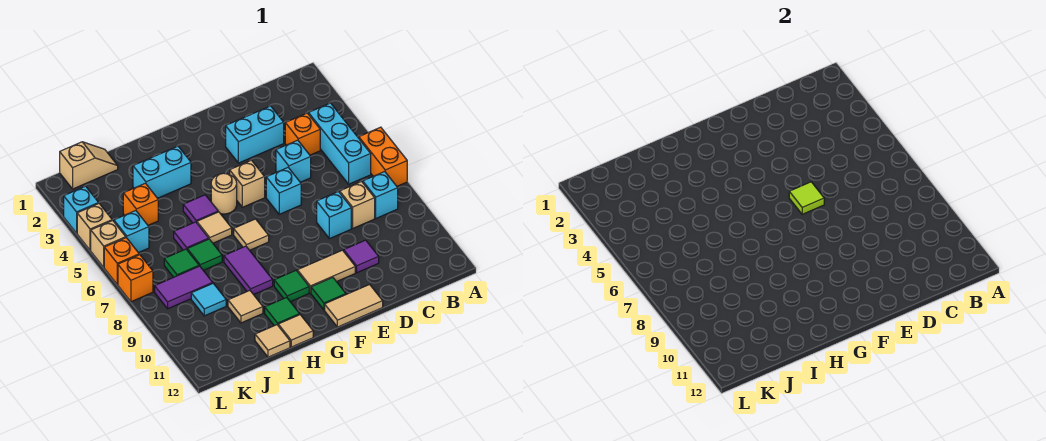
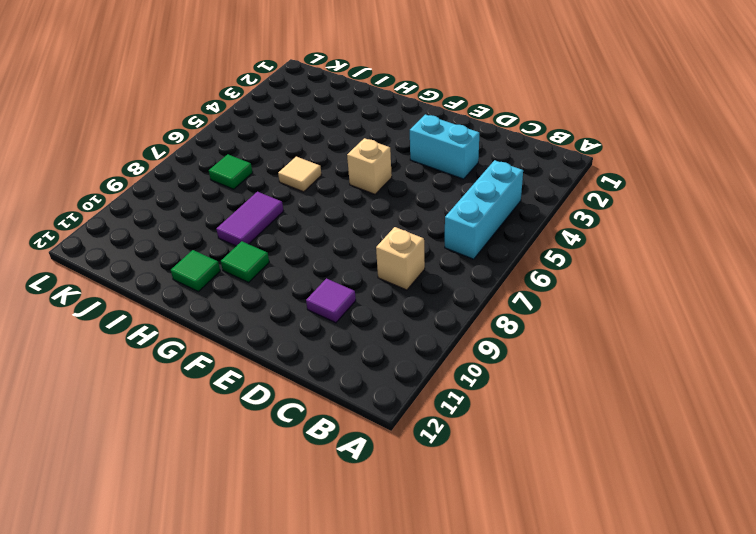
none -> orange brick A6:A7 level 1
none -> cyan brick B8 level 1
none -> orange brick C4 level 1
none -> cyan brick D5 level 1

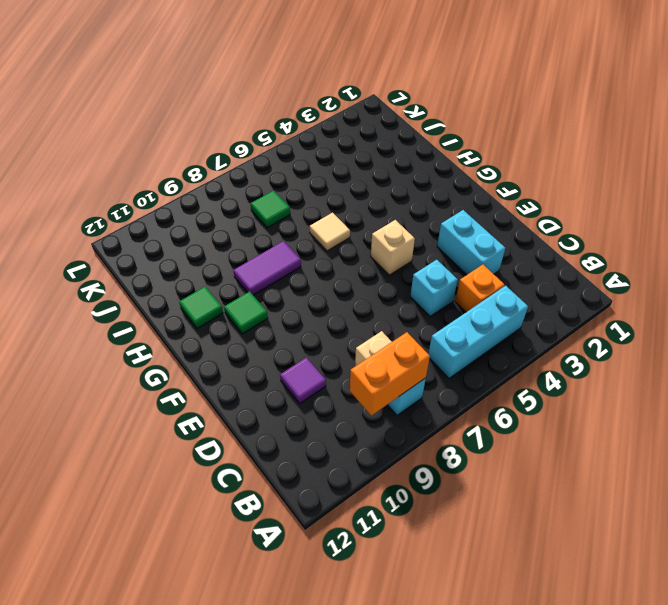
orange brick B8:B9 level 2 -> orange brick A6:A7 level 1
none -> cyan brick D8 level 1
none -> cyan brick E6 level 1
none -> tan tile E10:F10 level 1
none -> tan tile E12:F12 level 1

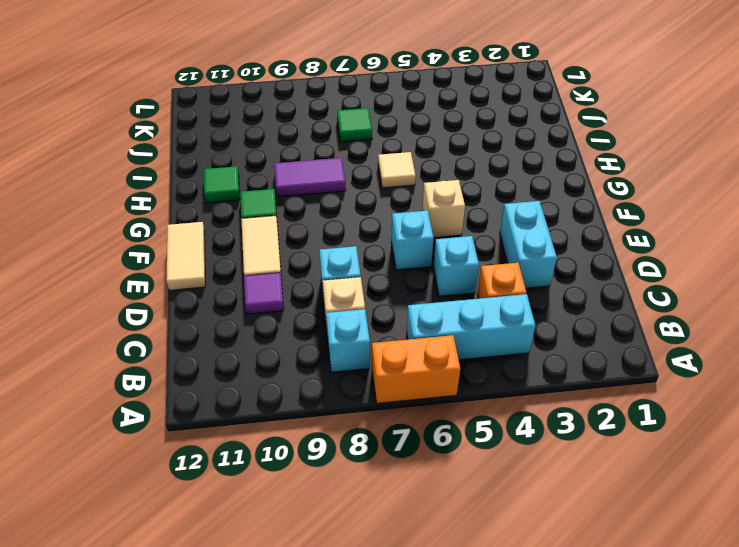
none -> green tile F11 level 1
none -> tan round brick G5 level 1
none -> tan tile G7 level 1
none -> cyan brick H3:I3 level 1

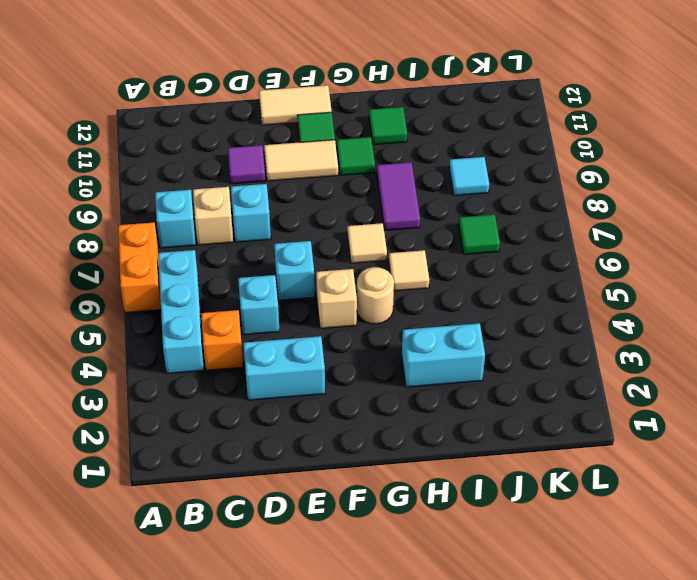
none -> purple tile H5 level 1
none -> tan tile H12 level 1
none -> purple tile I6 level 1
none -> green tile I7 level 1

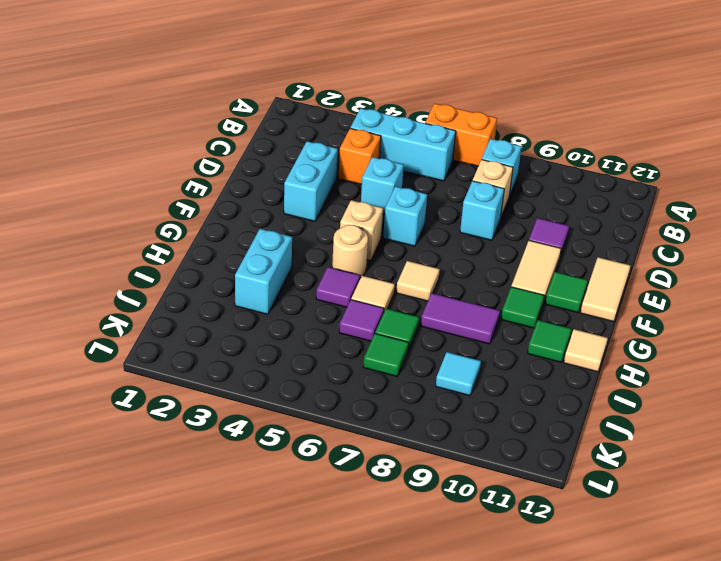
none -> tan tile I10 level 1
none -> tan tile I12 level 1
none -> tan slope J1:K1 level 1 top K
none -> orange brick J4 level 1

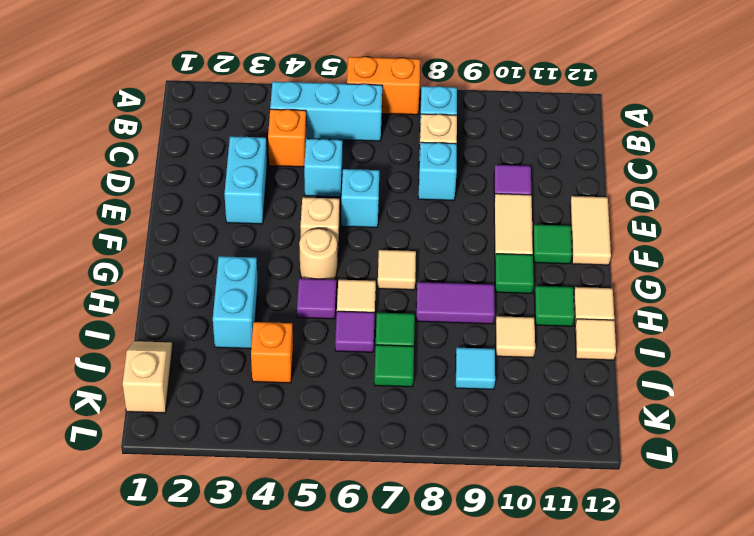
none -> purple tile J8:K8 level 1
none -> cyan brick K5 level 1
none -> cyan brick L3 level 1
none -> tan brick L4 level 1

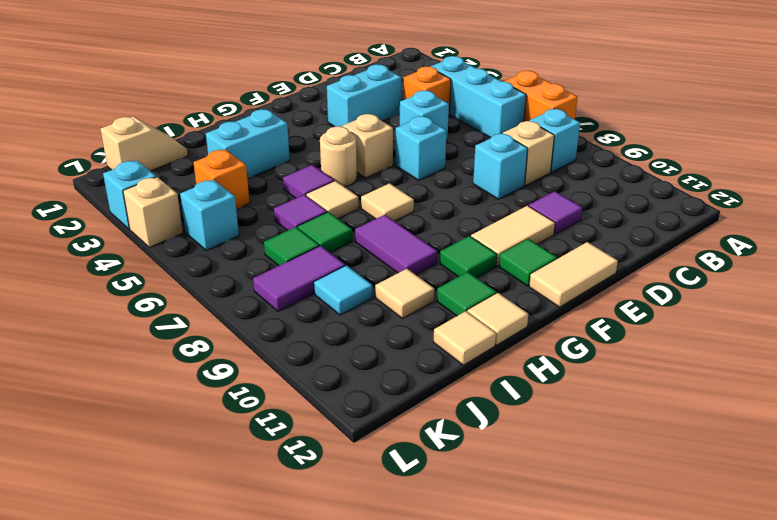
none -> tan brick L5 level 1
none -> orange brick L6 level 1
none -> orange brick L7 level 1
none -> lime tile E6 level 2

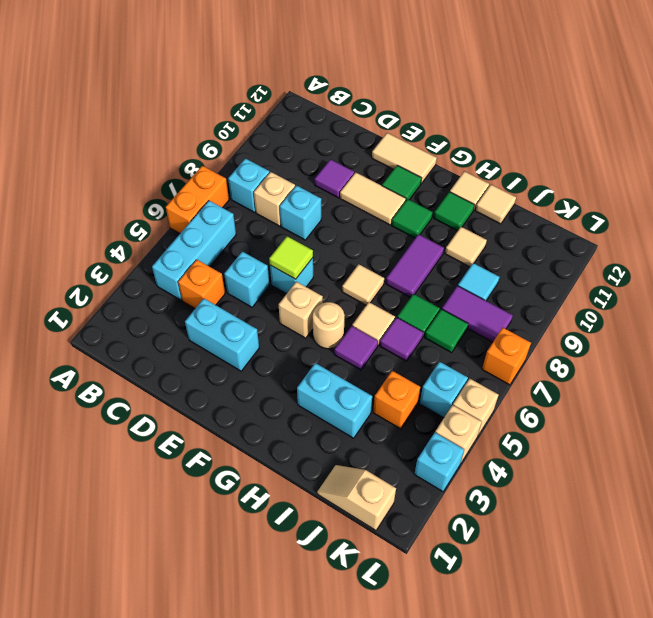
none -> orange brick L6 level 1

